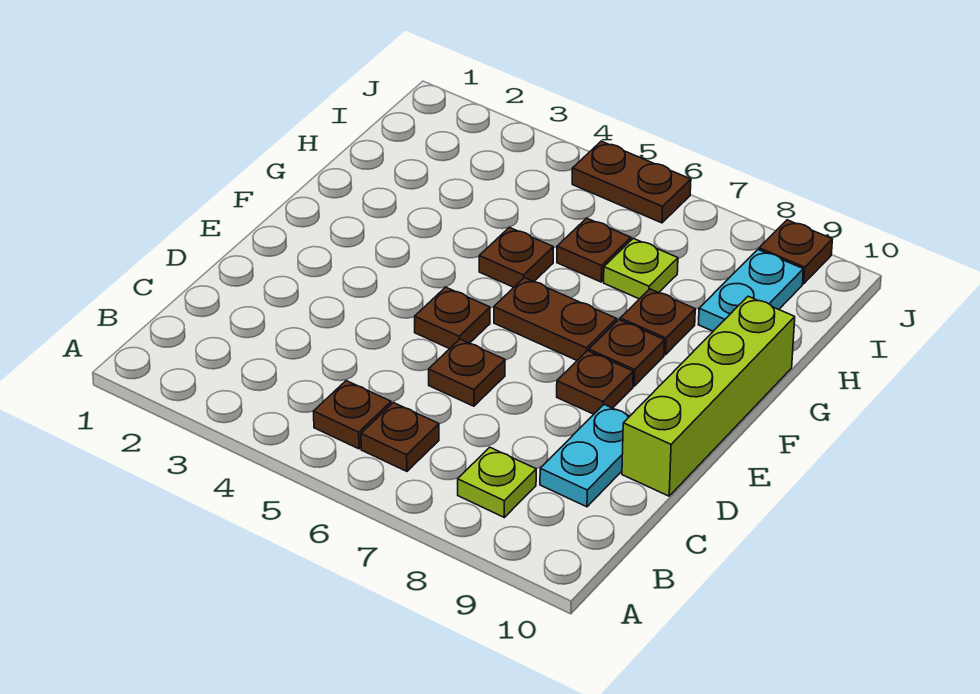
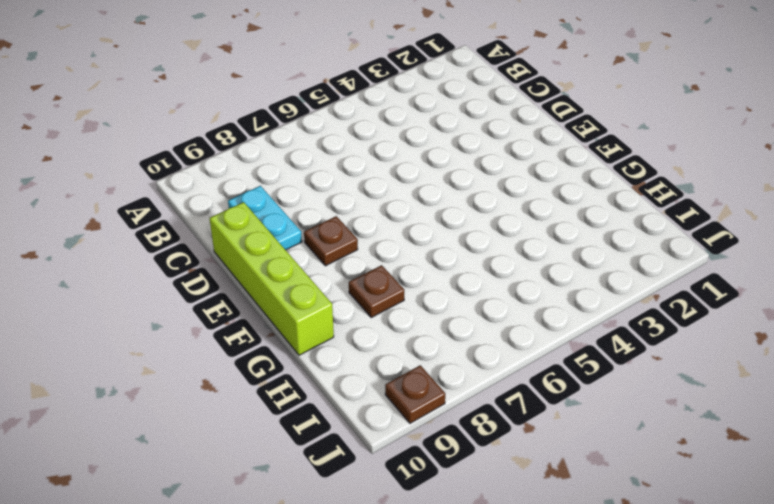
none -> brown plate B5 level 1
none -> brown plate B6 level 1
none -> lime plate B8 level 1

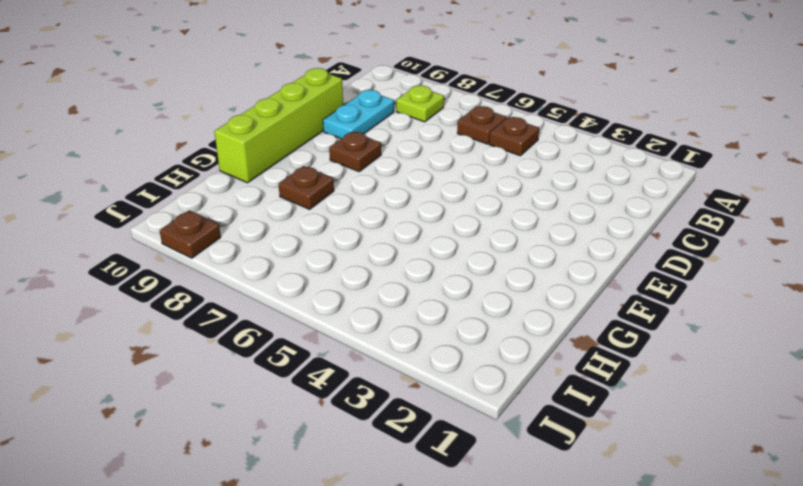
none -> brown plate D6 level 1
none -> brown plate E5 level 1
none -> brown plate F6:F7 level 1

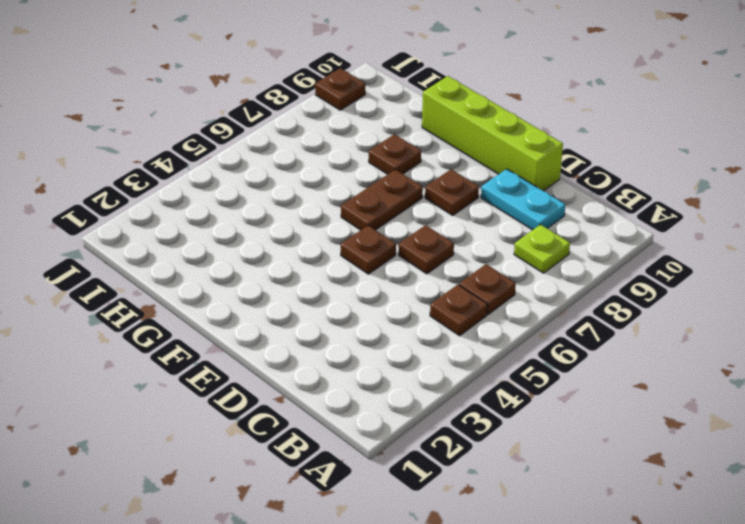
none -> brown plate F8 level 1
none -> brown plate G5 level 1
none -> brown plate H6 level 1

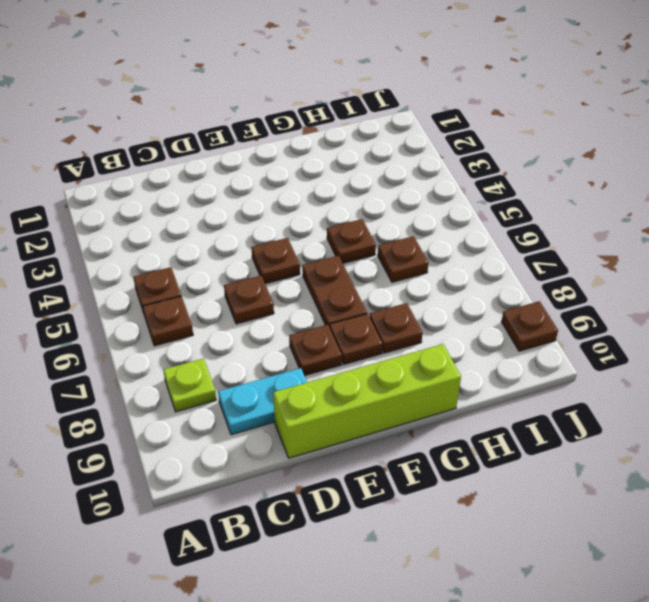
none -> lime plate H7 level 1
none -> cyan plate H9:I9 level 1
none -> brown plate J5:J6 level 1

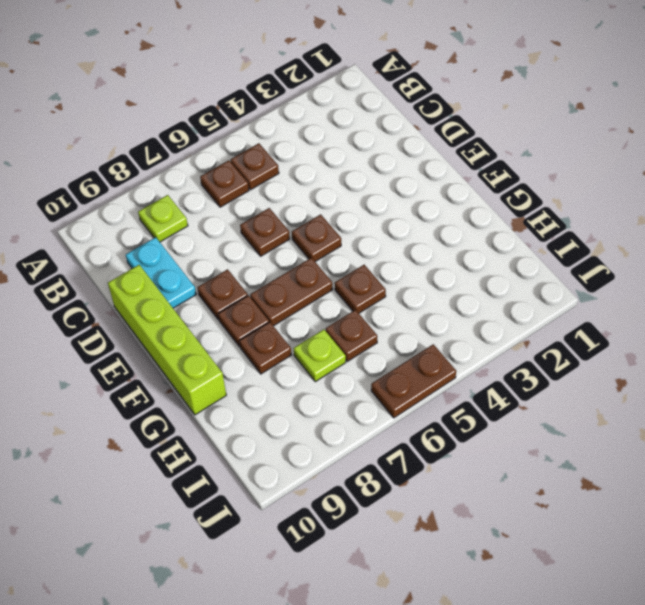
none -> cyan plate H9:I9 level 1
none -> brown plate J9 level 1

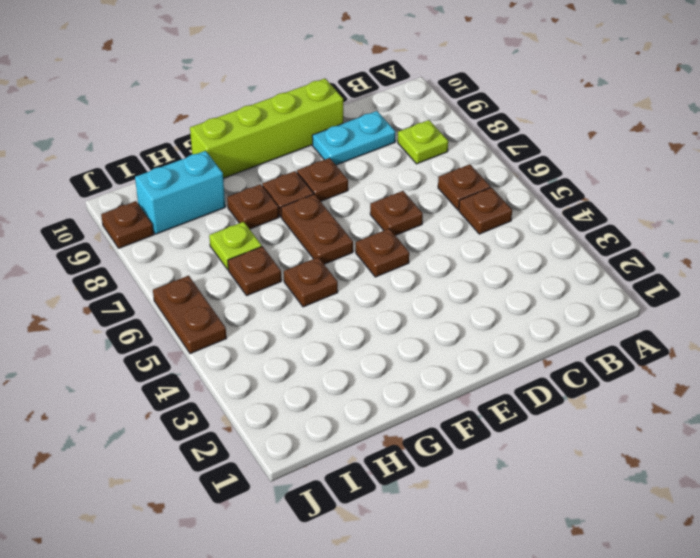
cyan brick H9:I9 level 1 -> cyan plate H9:I9 level 1

